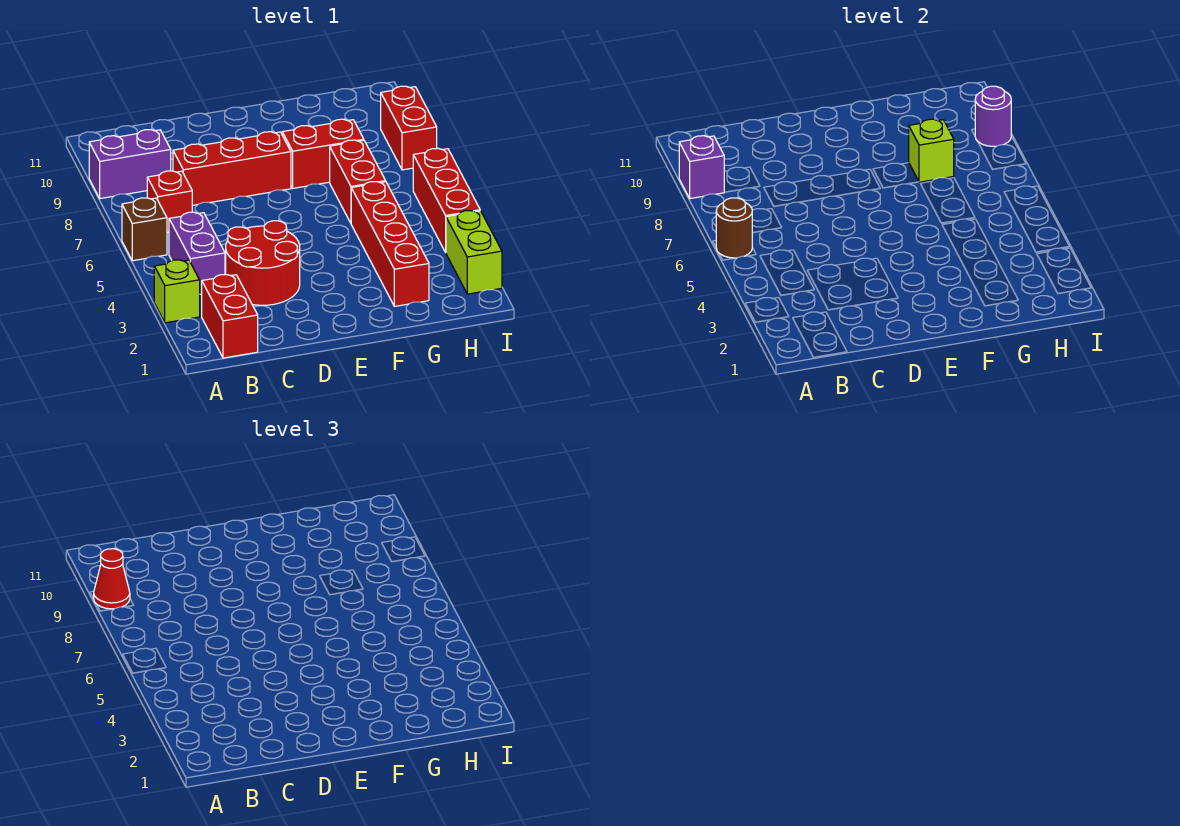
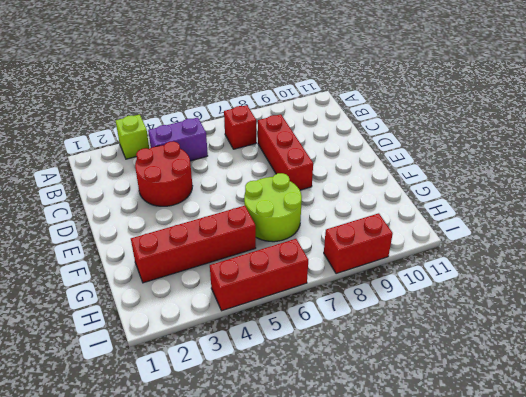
lime round brick F6:G7 level 1 -> red brick G6:G7 level 1
none -> brown brick A6 level 1
none -> purple brick A9:B9 level 1
none -> red brick B1:B2 level 1

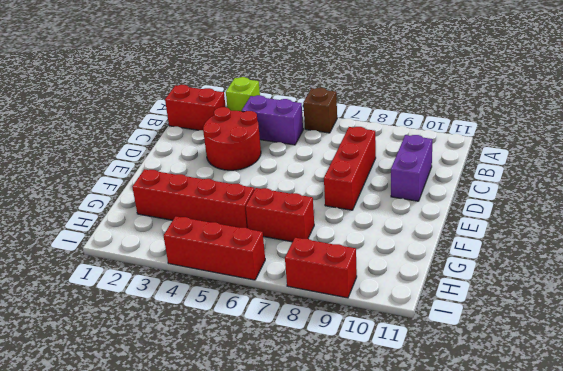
purple brick C10:D10 level 1 -> purple brick A9:B9 level 1
none -> red brick B7 level 1
none -> red brick F8:G8 level 1
none -> lime brick I2:I3 level 1

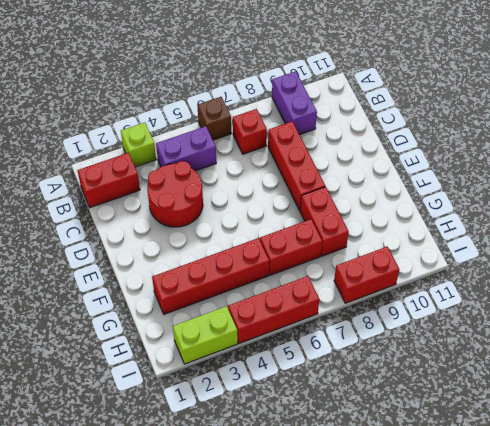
none -> brown round brick A6 level 2
none -> purple brick A9 level 2
none -> lime brick G8 level 2

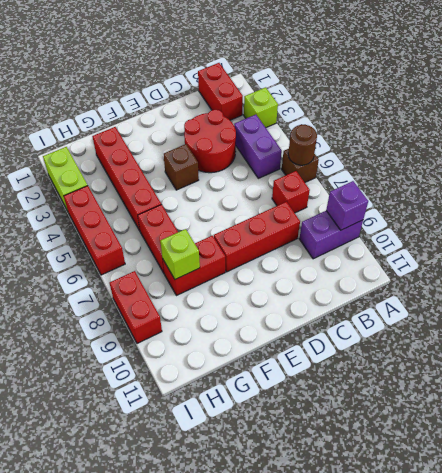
brown brick E4 level 1 -> none
none -> purple round brick I9 level 2
none -> red cone A9 level 3

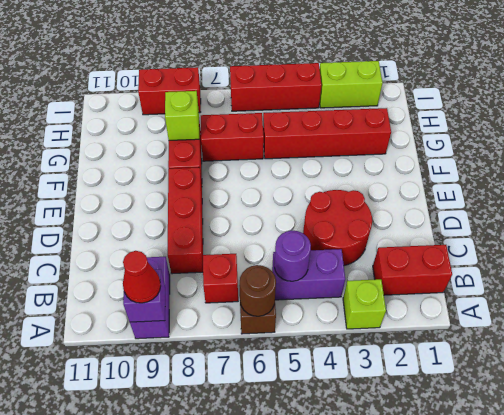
purple round brick B5 level 2 -> purple round brick I9 level 2

